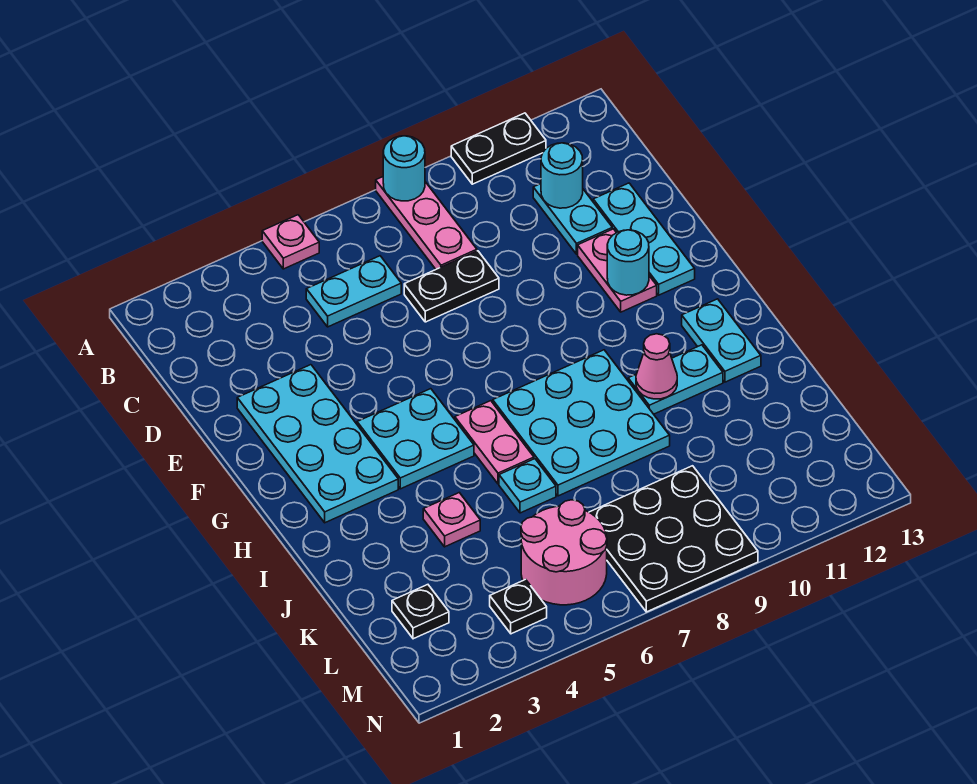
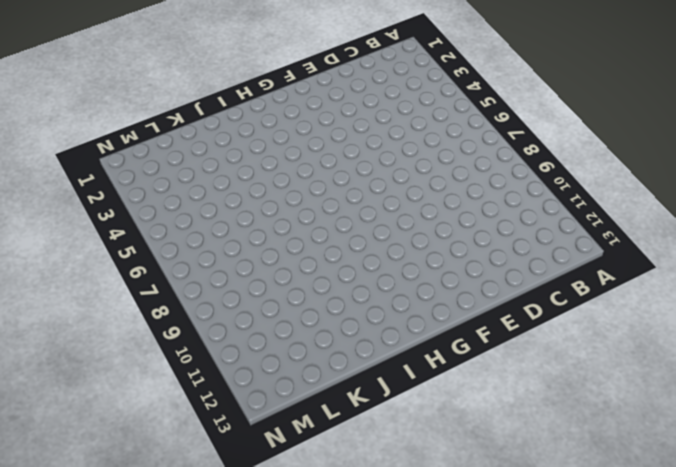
none -> pink plate A5 level 1
none -> pink plate A8:C8 level 1
none -> black plate A10:A11 level 1

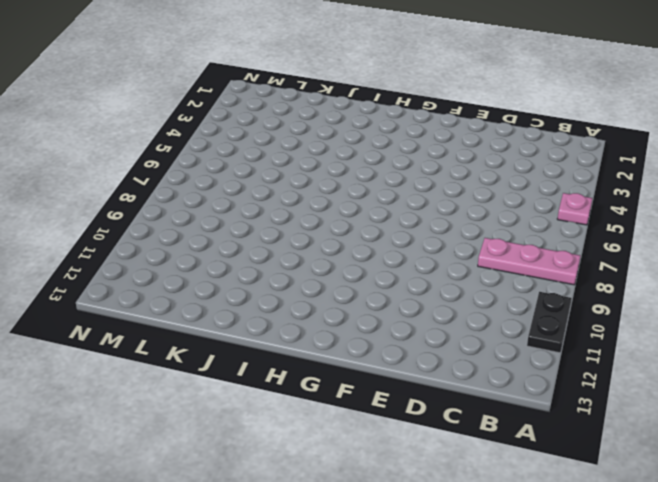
none -> cyan plate C5:C6 level 1
none -> cyan plate C11:D11 level 1
none -> black plate D7:D8 level 1

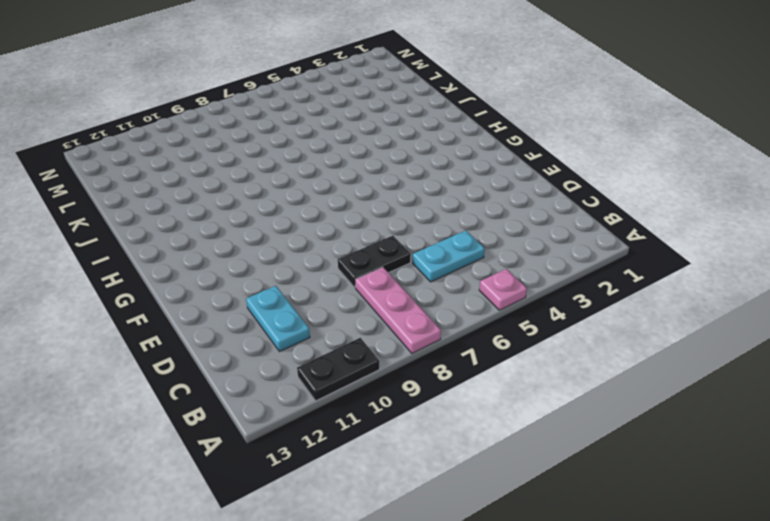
none -> cyan plate D12:F12 level 1
none -> cyan plate E2:H3 level 1
none -> pink plate E11:F11 level 1

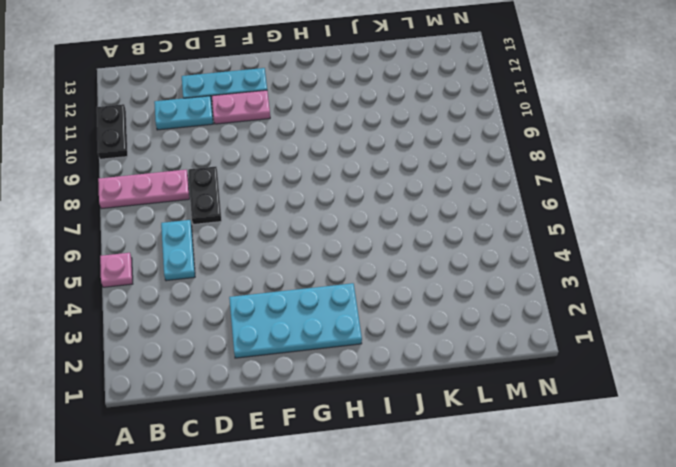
none -> cyan plate G4:H5 level 1
none -> pink plate H6:I6 level 1
none -> cyan plate H7:J9 level 1

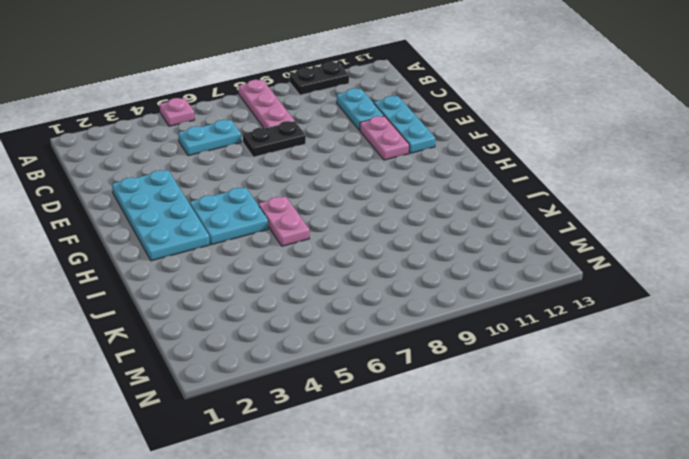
none -> cyan plate H7:J9 level 1
none -> cyan plate H12:I12 level 1
none -> cyan plate I10:I11 level 1

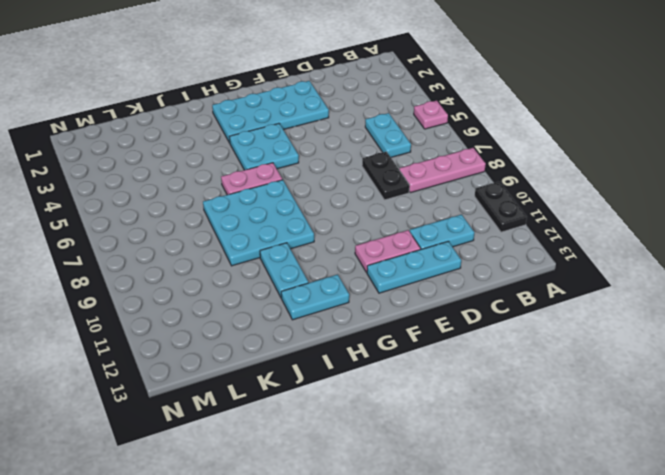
none -> pink plate J4 level 1
none -> cyan plate J6 level 1
none -> black plate L2 level 1

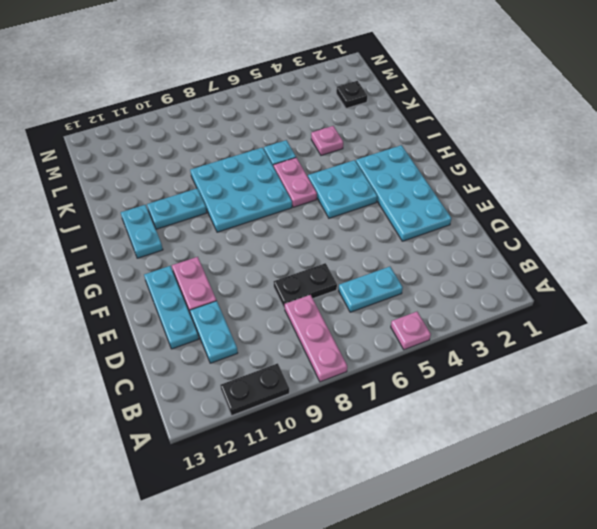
none -> pink round brick L5:M6 level 1
none -> black plate L7:N9 level 1
none -> black plate M4 level 1

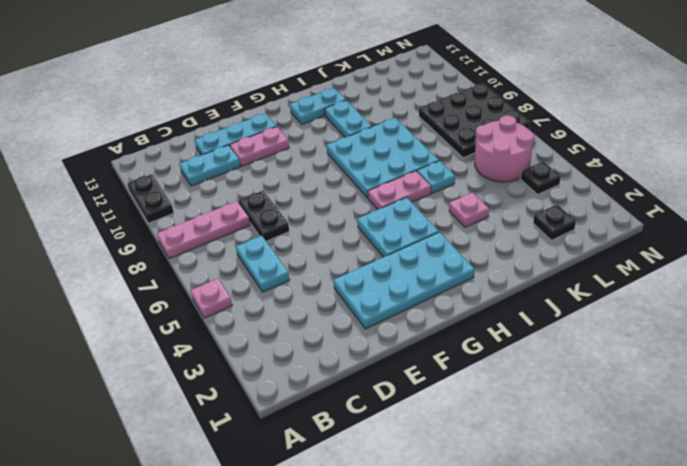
none -> cyan round brick A8 level 2
none -> cyan round brick C11 level 2
none -> cyan round brick F11 level 2

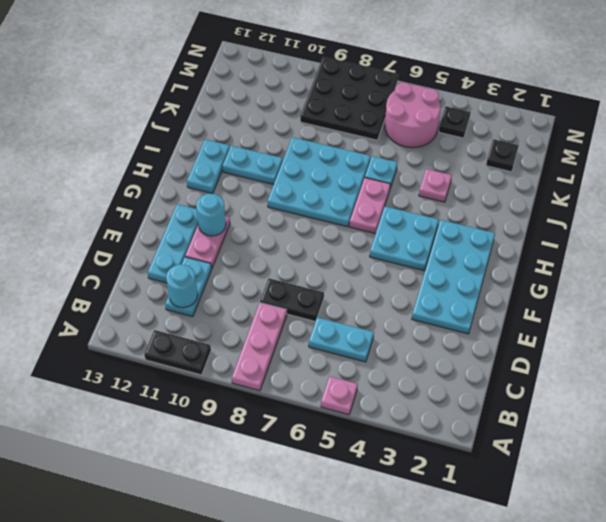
none -> cyan round brick A8 level 2
none -> pink cone I10 level 2

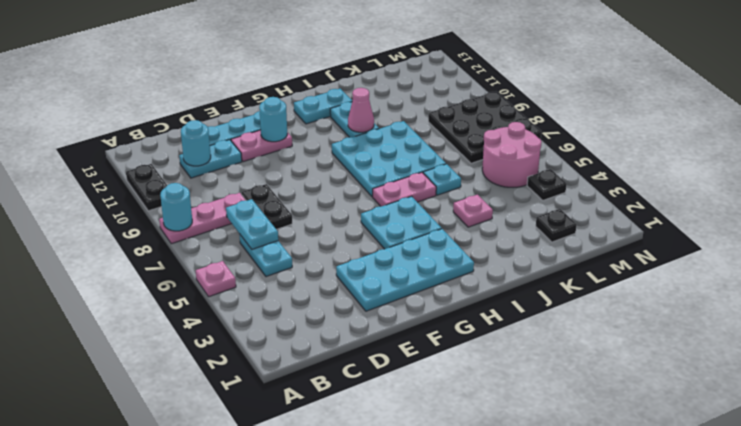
cyan plate C6:C7 level 2 -> none

